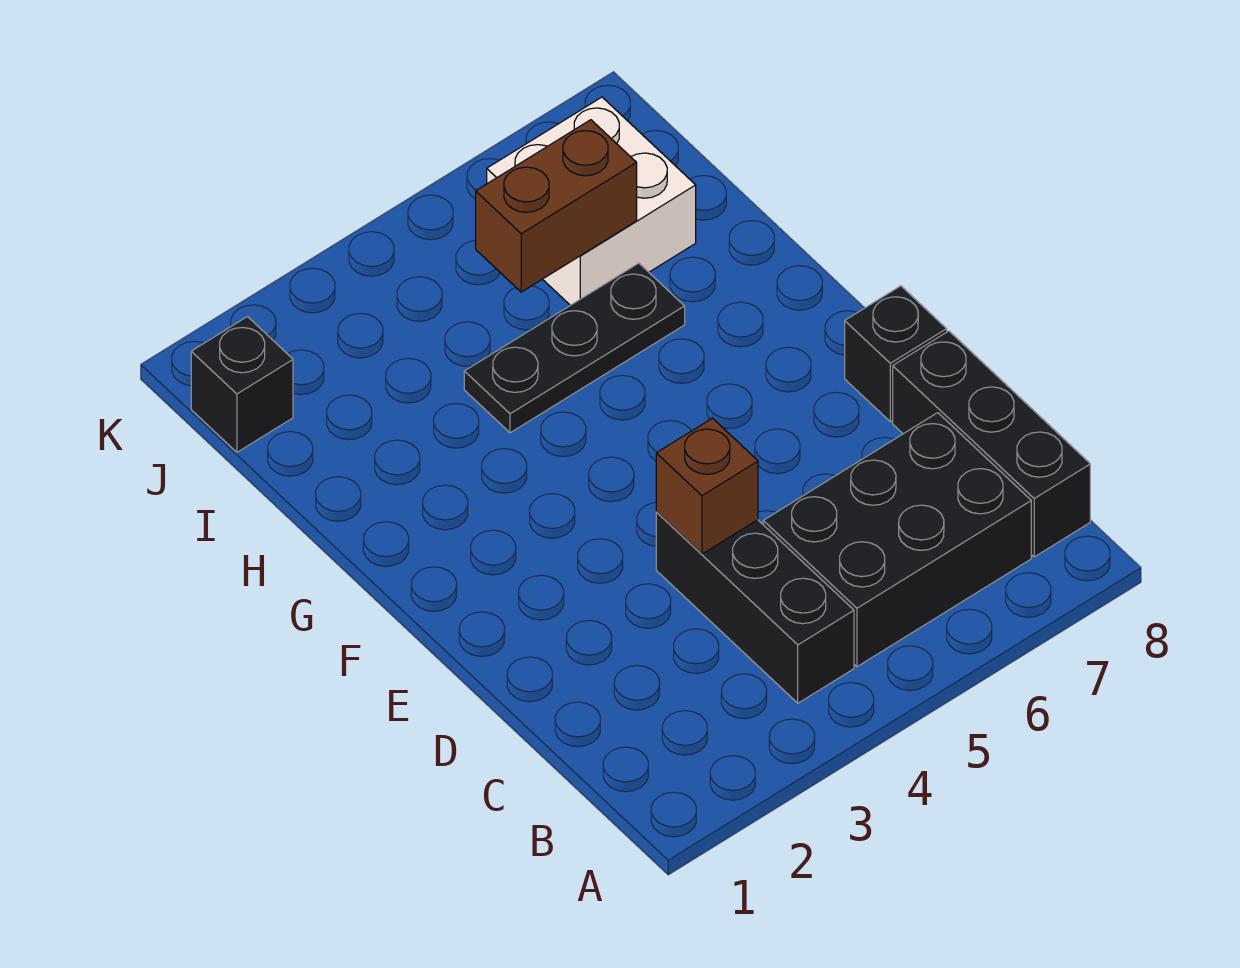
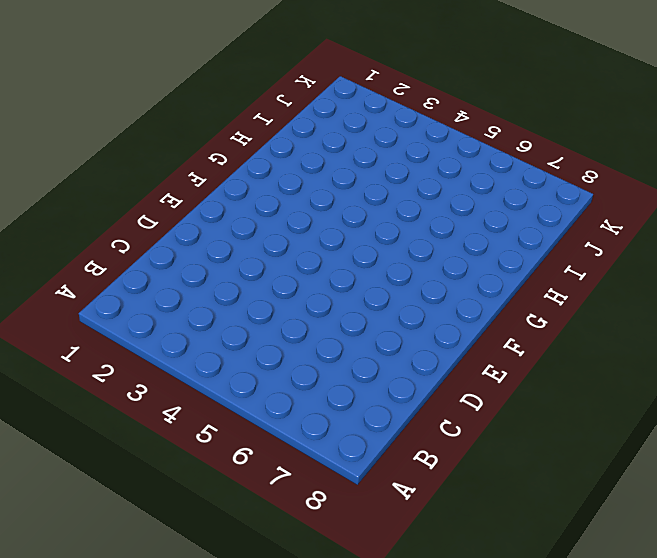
none -> black brick B4:D4 level 1
none -> black brick B5:C7 level 1

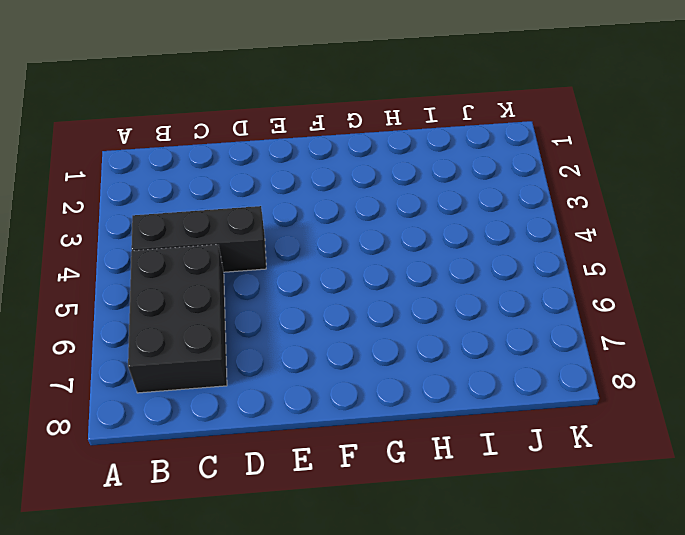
none -> black brick B8:D8 level 1
none -> black brick E8 level 1

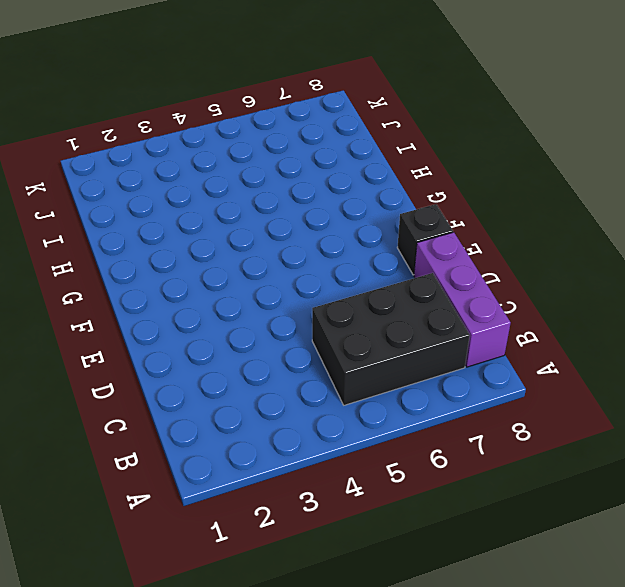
purple brick B8:D8 level 1 -> black brick B8:D8 level 1
none -> black brick B4:D4 level 1
none -> black plate H4:H6 level 1

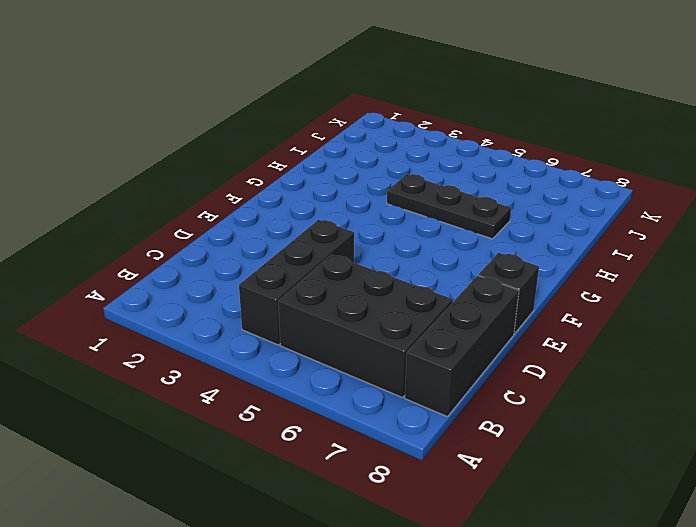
none -> white brick I6:J7 level 1
none -> black brick J1 level 1

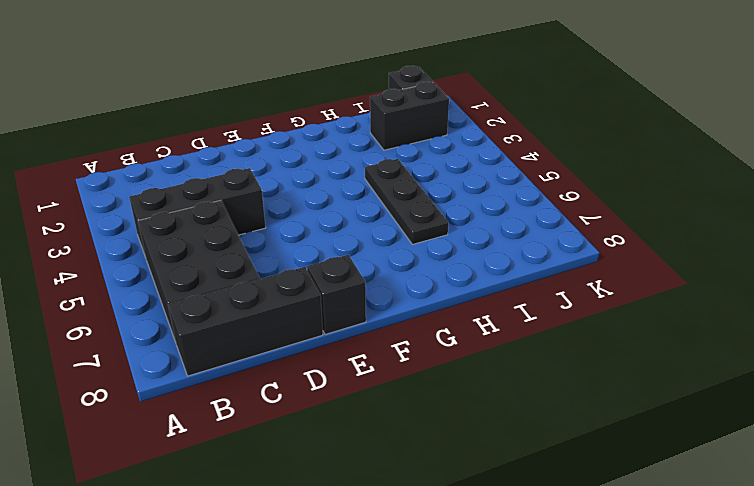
black brick I2:J2 level 1 -> none
none -> white brick I6:J7 level 1
none -> brown brick D4 level 2

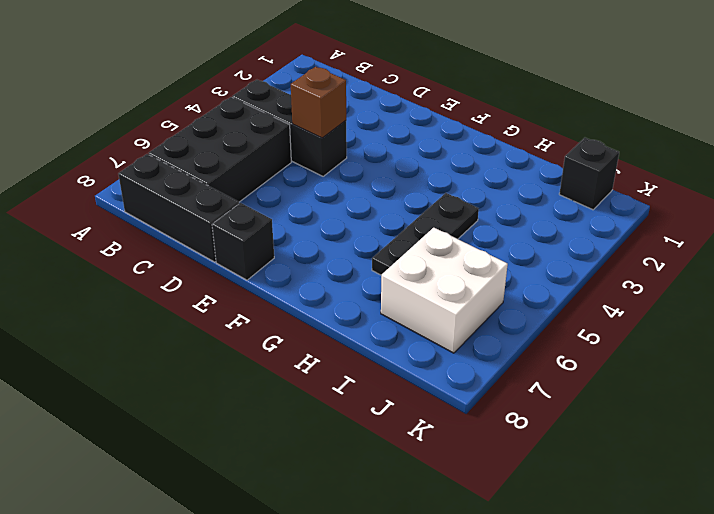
none -> brown brick I5:I6 level 2

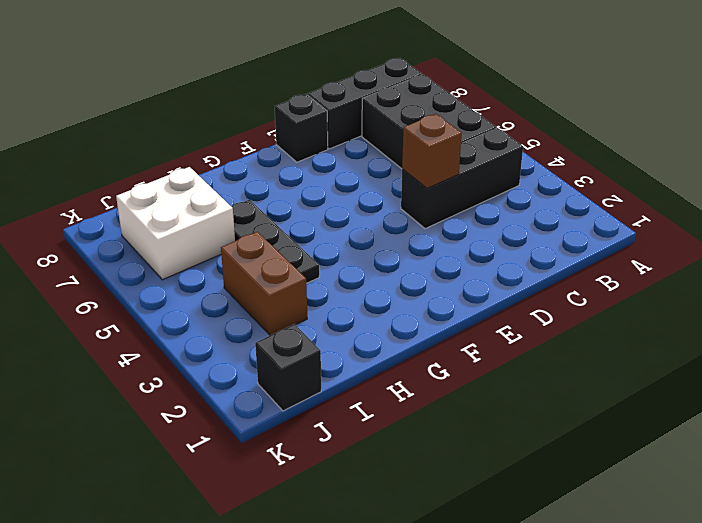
brown brick I3:I4 level 1 -> brown brick I5:I6 level 2

